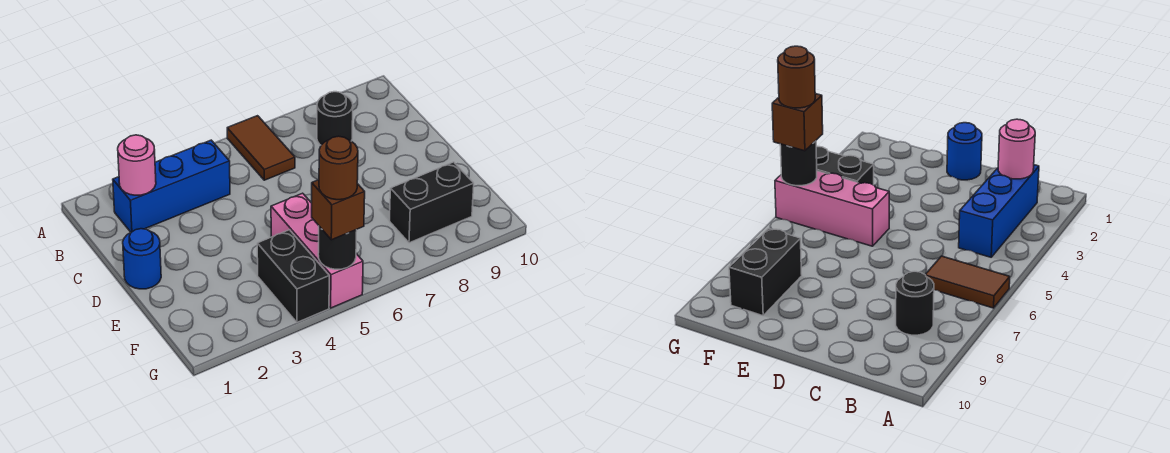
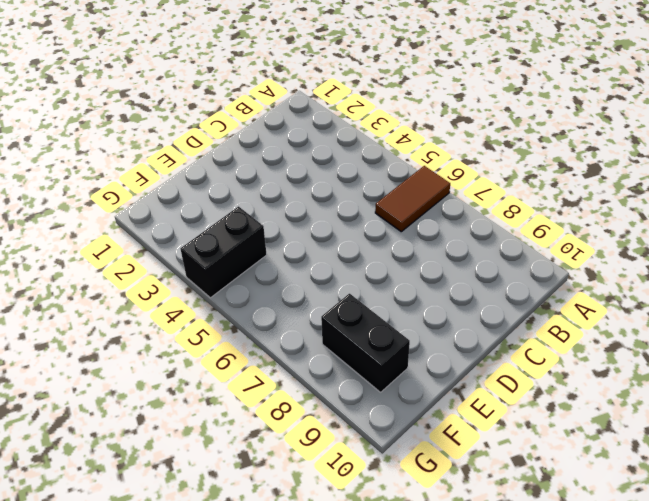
none -> blue brick B2:B4 level 1
none -> black round brick B8 level 1

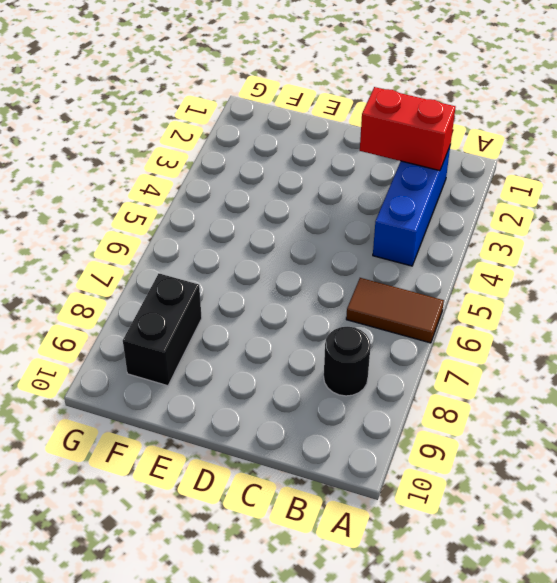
red brick B2:C2 level 2 -> pink round brick B2 level 2
none -> blue round brick D1 level 1
none -> pink brick E5:G5 level 1

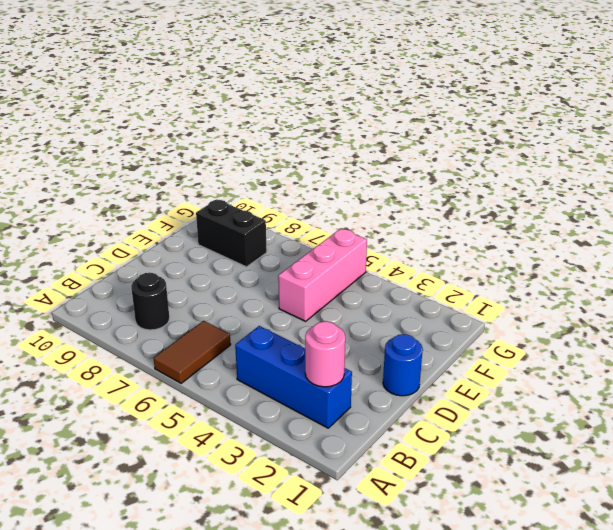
none -> black brick F4:G4 level 1
none -> black round brick G5 level 2

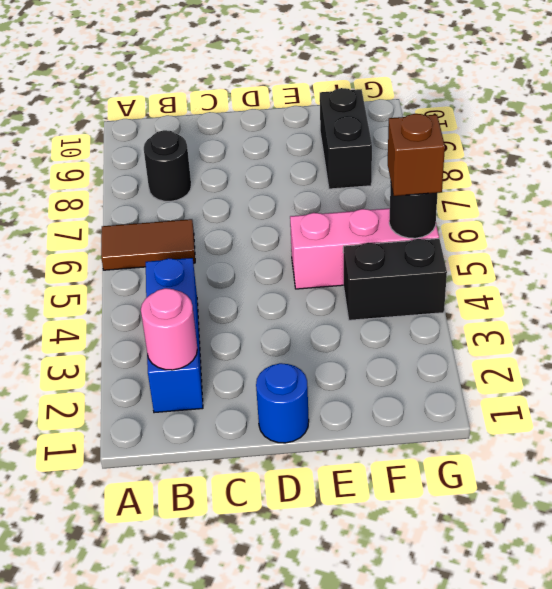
none -> brown round brick G5 level 4

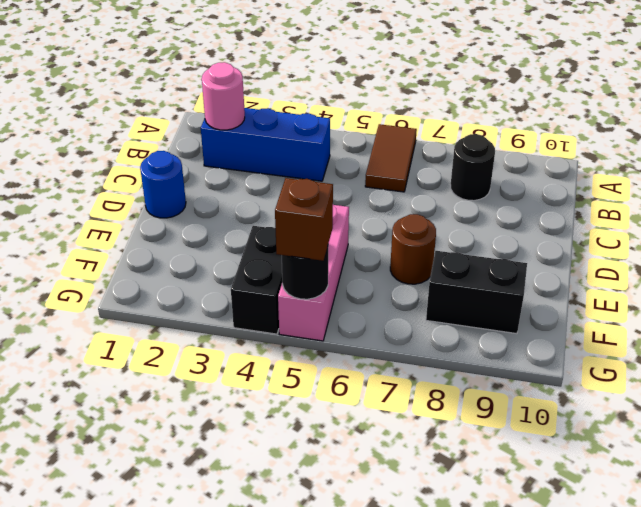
brown round brick E7 level 1 -> brown round brick G5 level 4

